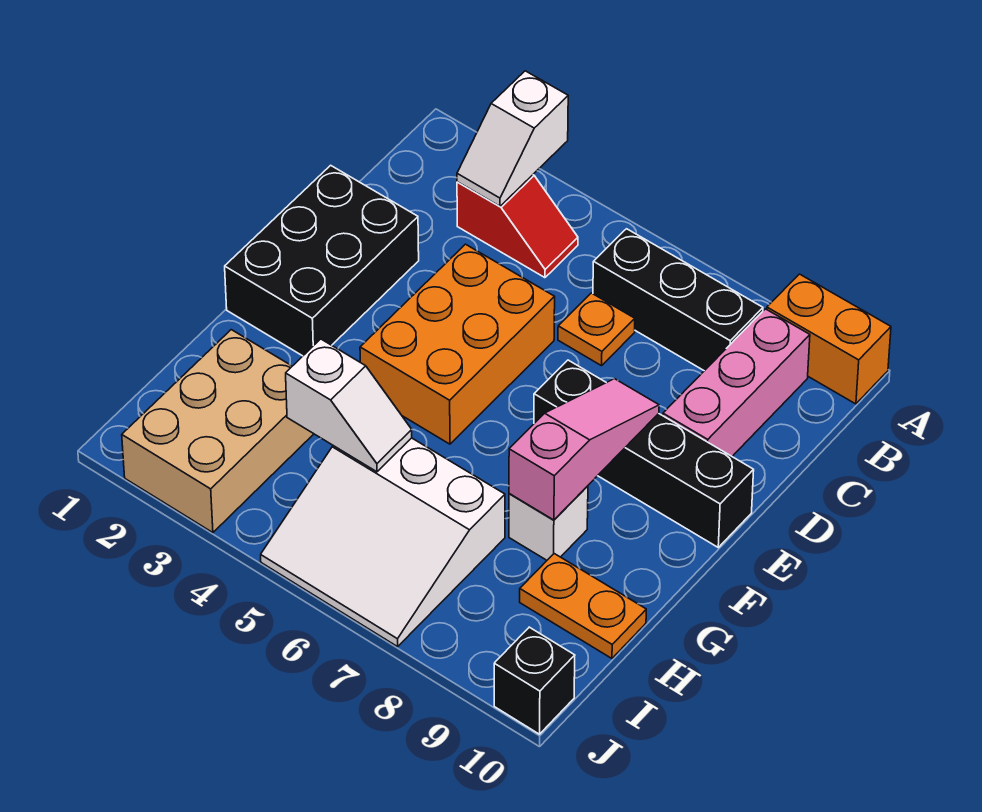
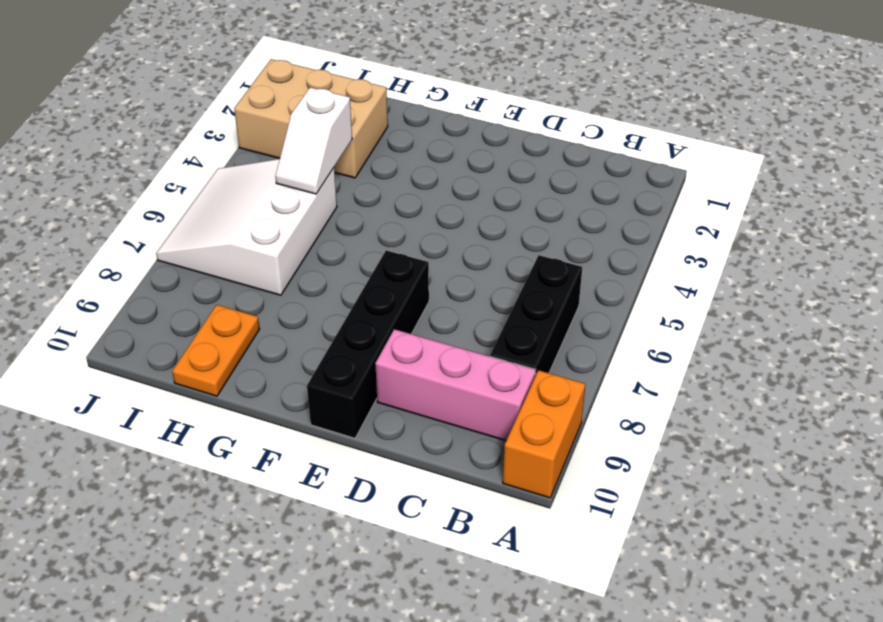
none -> red slope B3:B4 level 1 top 3
none -> orange plate C6 level 1
none -> black brick D1:F2 level 1

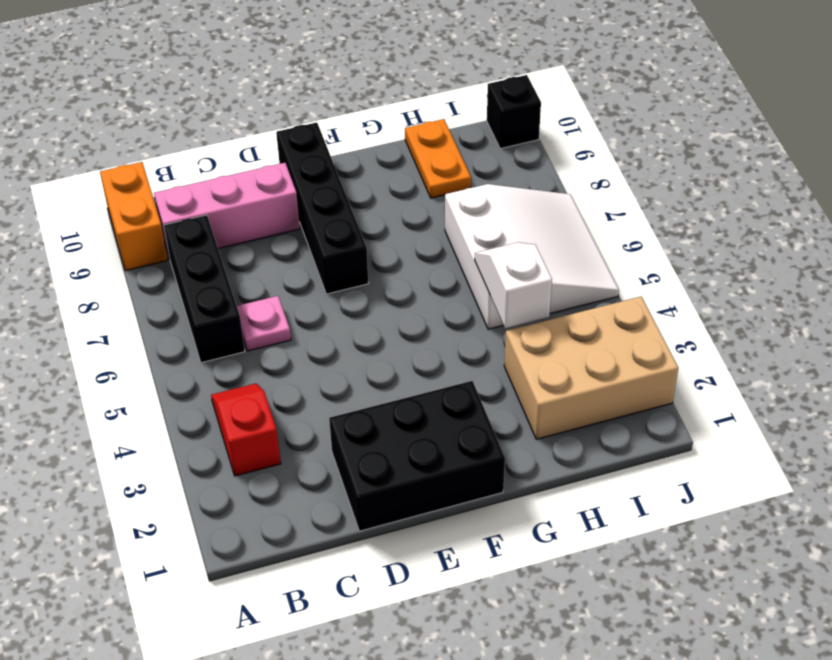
pink plate C6 level 1 -> orange plate C6 level 1
none -> orange brick D4:F5 level 1
none -> white brick G8 level 1
none -> white slope A3:B3 level 2 top A

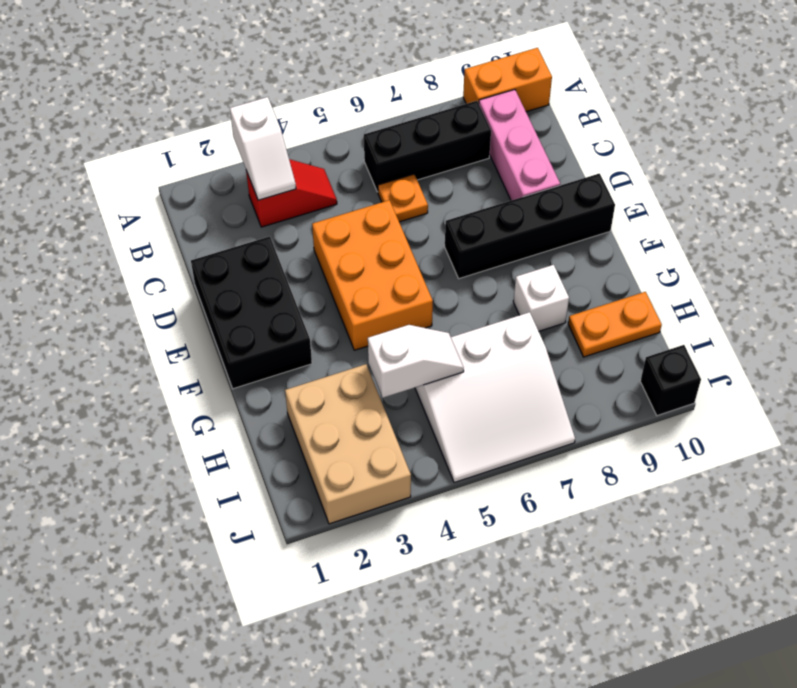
none -> pink slope E8:G8 level 2 top G

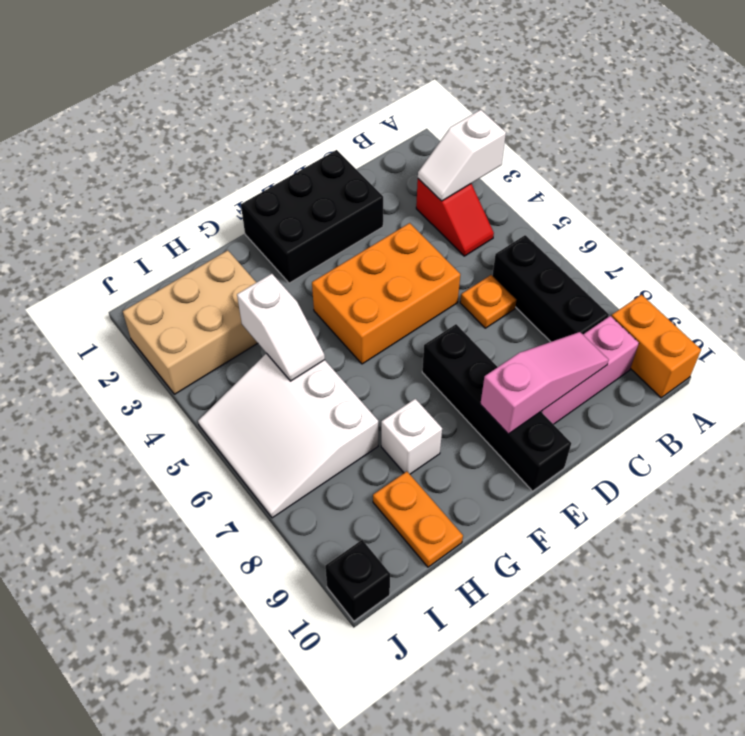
pink slope C9:E9 level 2 top E -> pink slope E8:G8 level 2 top G

